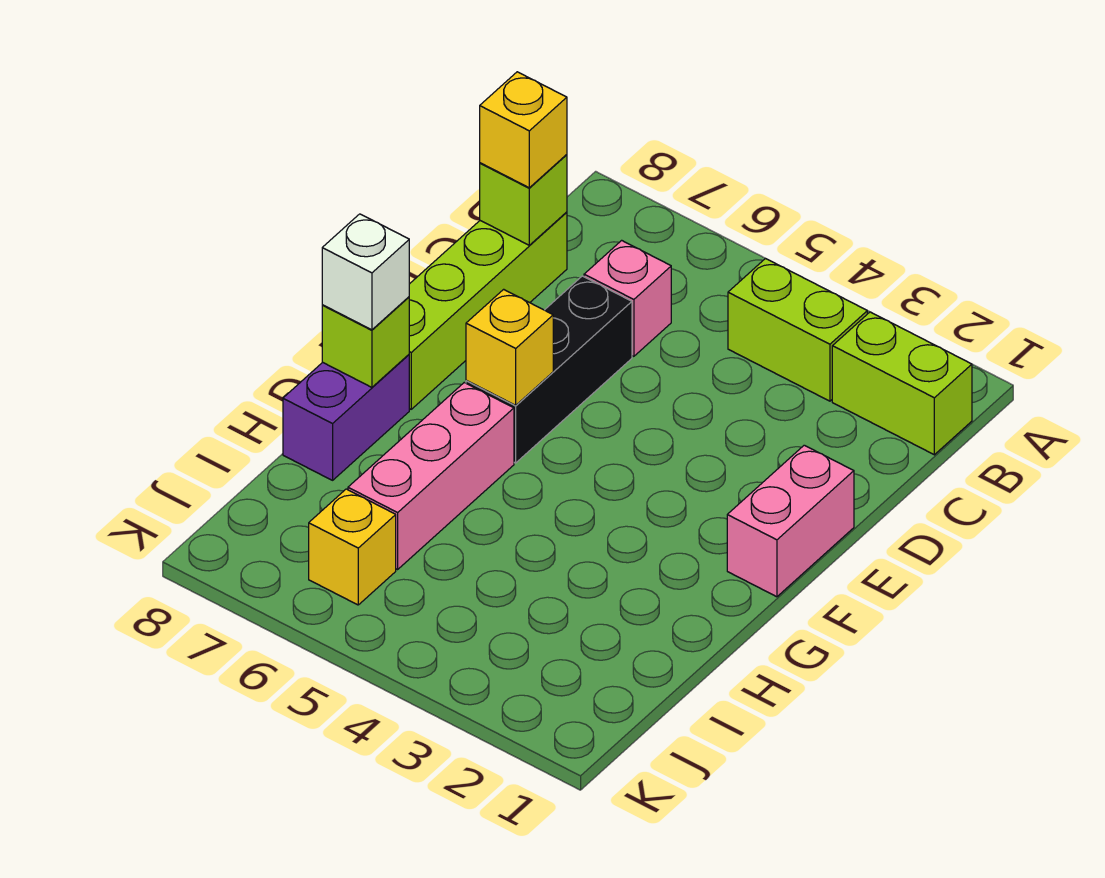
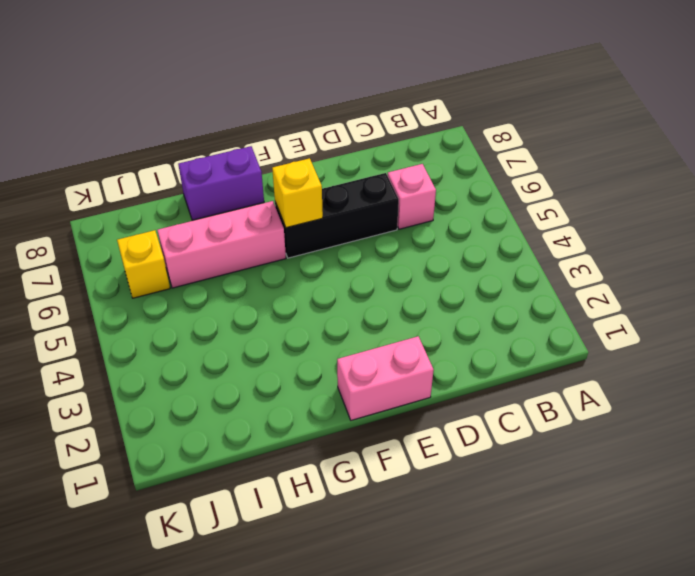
none -> lime brick B1:B2 level 1
none -> lime brick B3:B4 level 1
none -> lime brick C8:F8 level 1

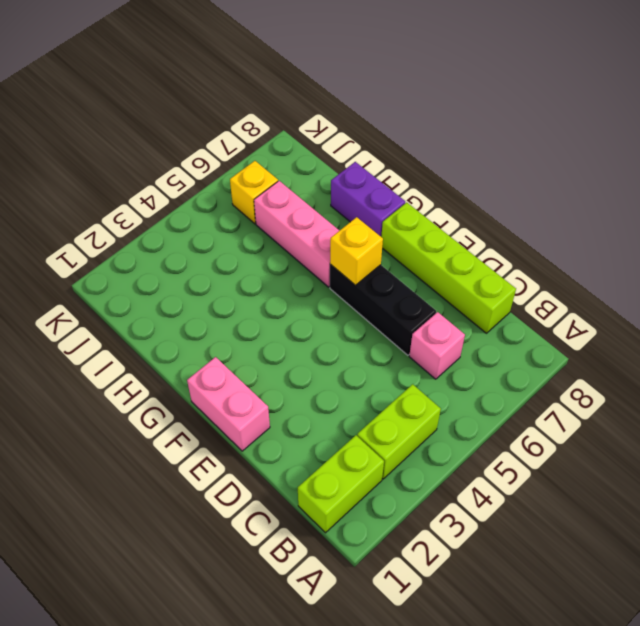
none -> lime brick C8 level 2
none -> lime brick G8 level 2
none -> yellow brick C8 level 3

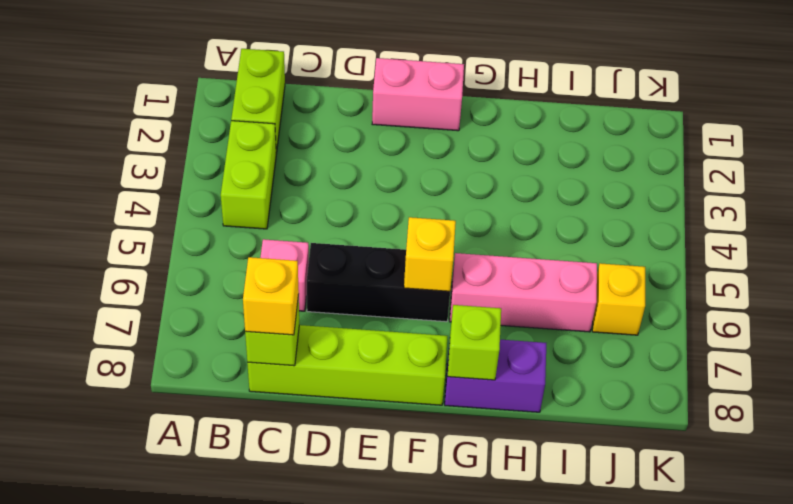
none -> white brick G8 level 3

